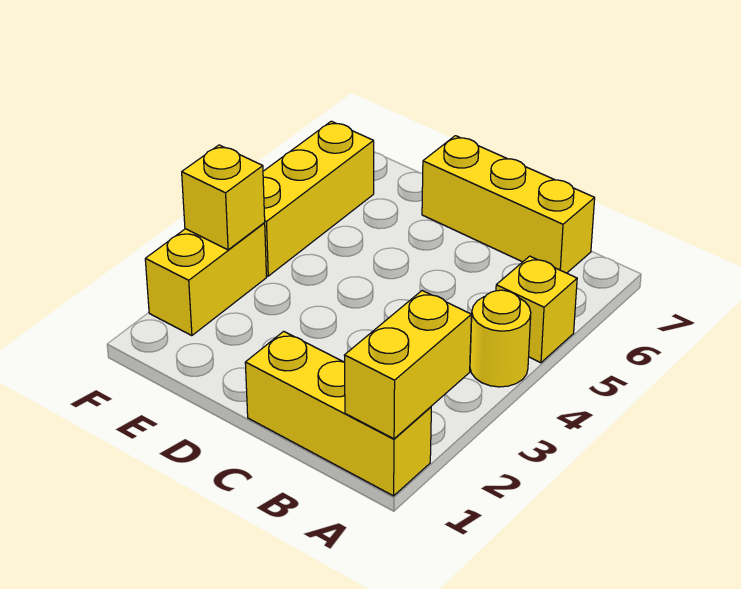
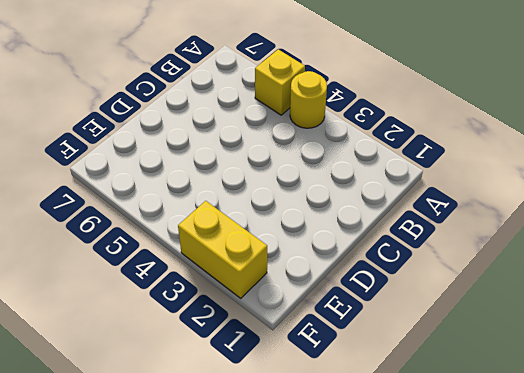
none -> yellow brick A1:C1 level 1
none -> yellow brick B7:D7 level 1

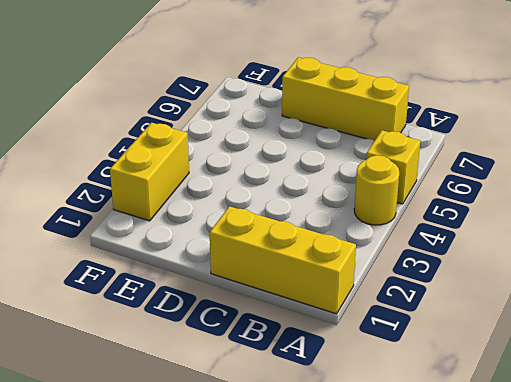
none -> yellow brick F4:F6 level 1
none -> yellow brick A1:A2 level 2

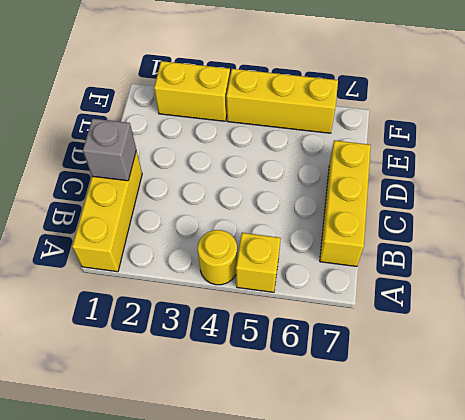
grey brick C1 level 2 -> none
none -> yellow brick A1:A2 level 2
none -> yellow brick F3 level 2

